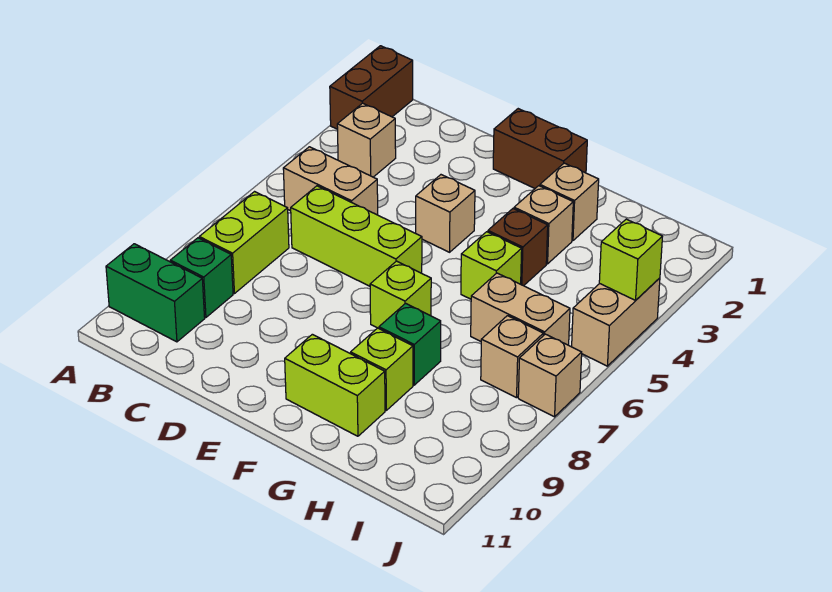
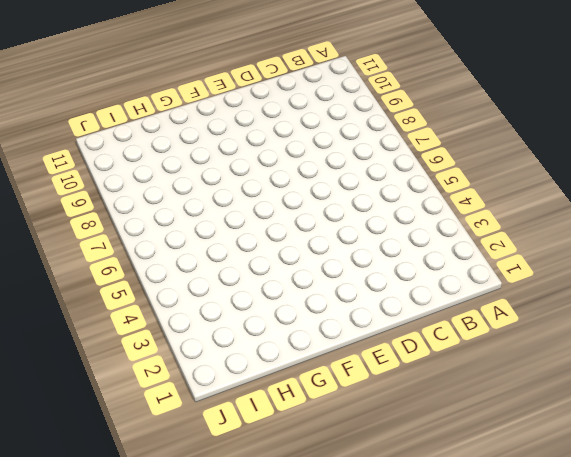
none -> brown brick A1:A2 level 1
none -> green brick A10:B10 level 1
none -> tan brick B3 level 1

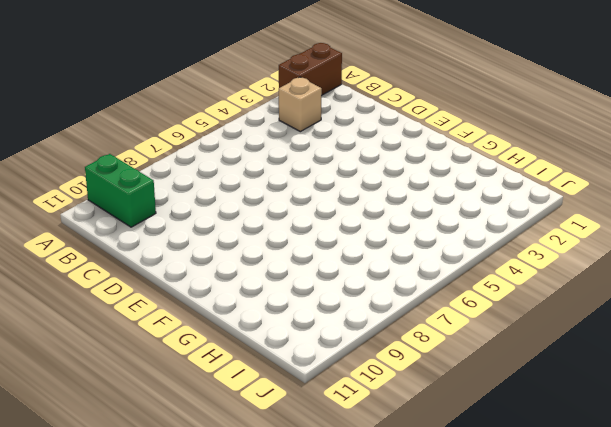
none -> tan brick B5:C5 level 1
none -> lime brick B7:B8 level 1
none -> green brick B9 level 1

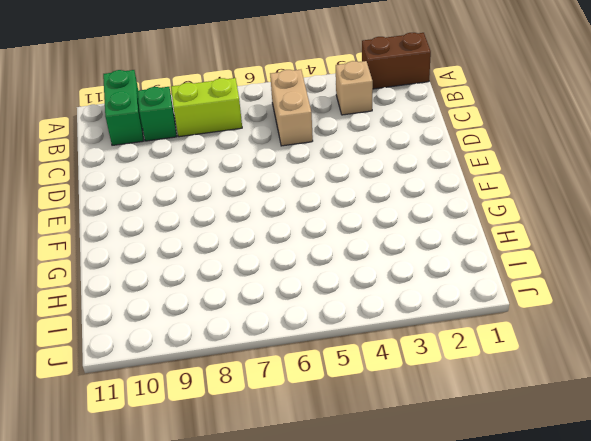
none -> lime brick C6:E6 level 1
none -> brown brick E1:F1 level 1
none -> tan brick E4 level 1

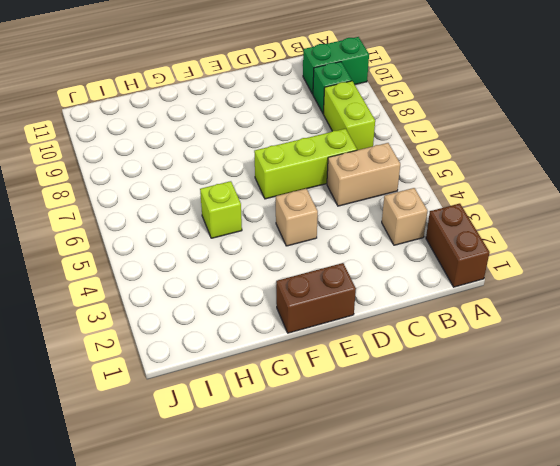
none -> lime brick F7 level 1
none -> lime brick F10:G10 level 1
none -> tan brick G2 level 1

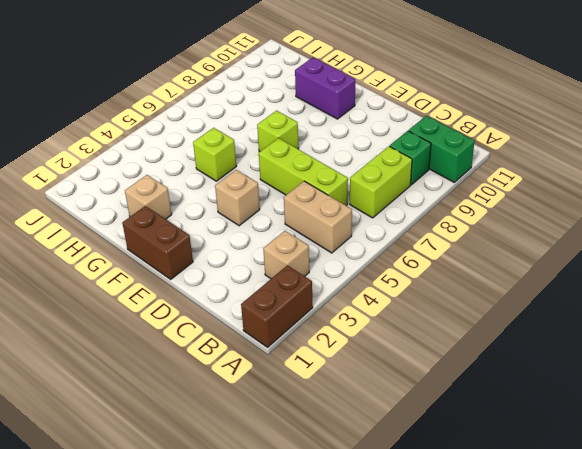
purple brick F10:G10 level 1 -> lime brick F10:G10 level 1
none -> tan brick G3 level 1
none -> brown brick G4 level 1
none -> green brick G8 level 1

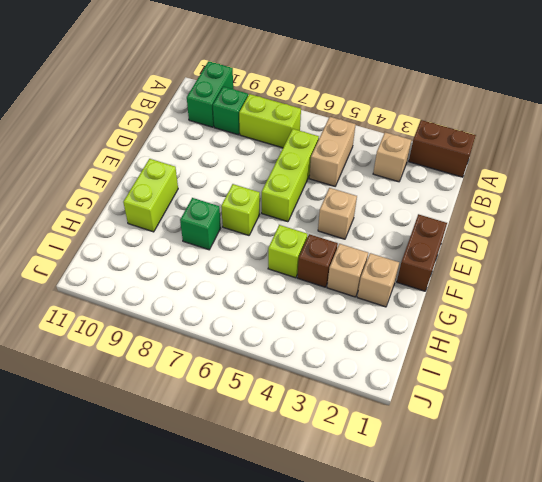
none -> lime brick G9 level 1
none -> tan brick H6:I6 level 1
none -> tan brick I7 level 1

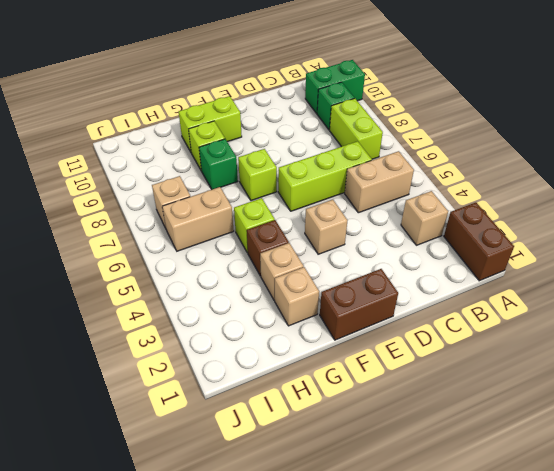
none -> tan brick J4:J5 level 1
none -> tan brick J7 level 1
none -> lime brick J4 level 2

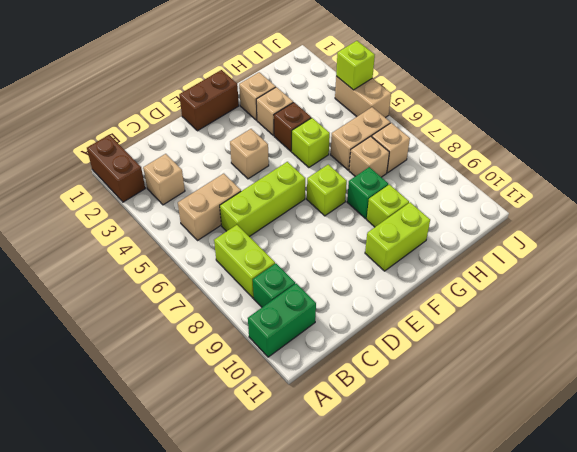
tan brick H7 level 1 -> tan brick J7 level 1

